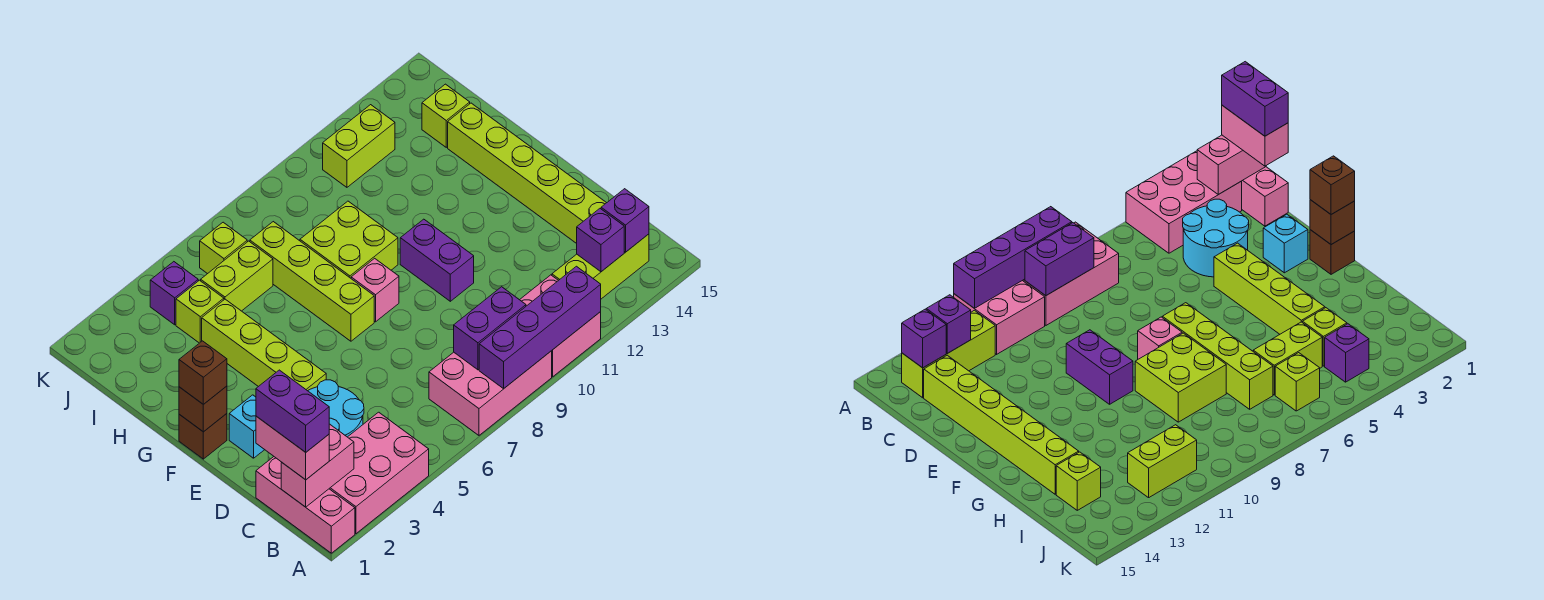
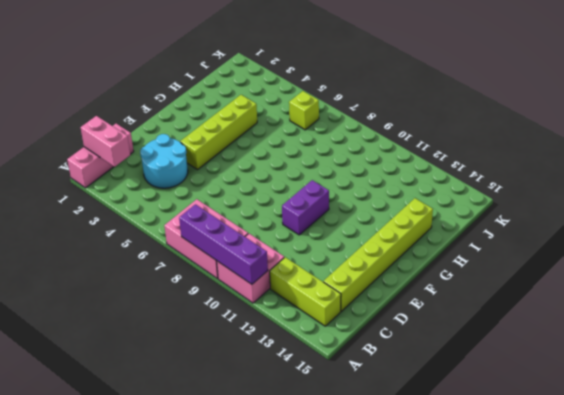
none -> pink brick A2:B4 level 1
none -> cyan brick E2 level 1
none -> brown brick F1 level 1

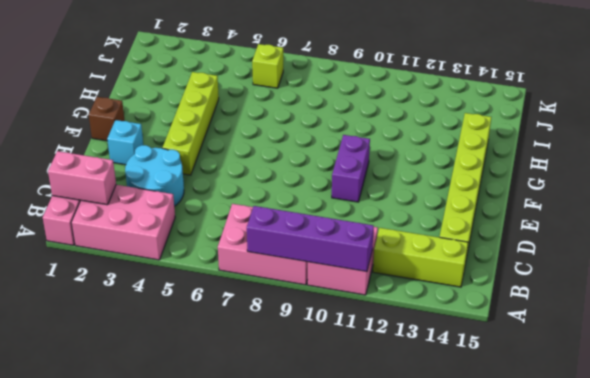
none -> lime brick F7:I7 level 1
none -> pink brick F8 level 1
none -> lime brick G8:H9 level 1

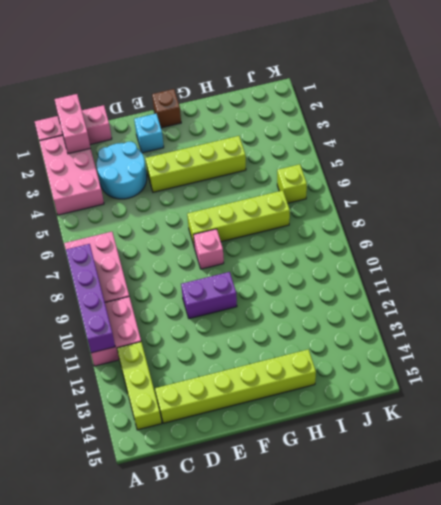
none -> lime brick G8:H9 level 1
none -> lime brick I4 level 1
none -> lime brick I5:I6 level 1

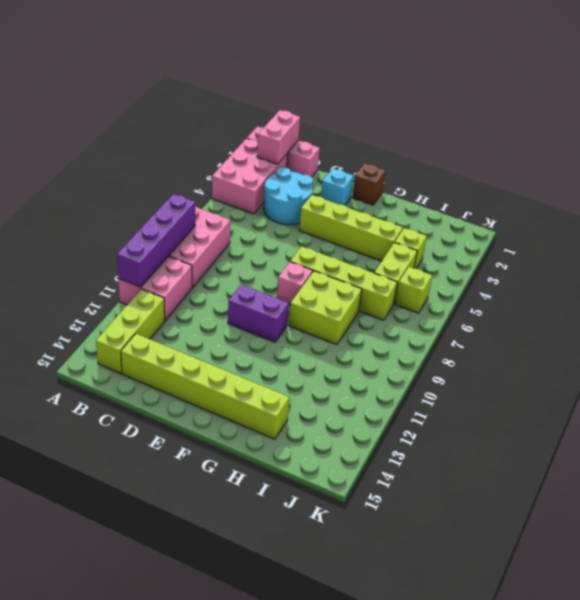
none -> lime brick I14 level 1
none -> purple brick J4 level 1
none -> lime brick J11:J12 level 1

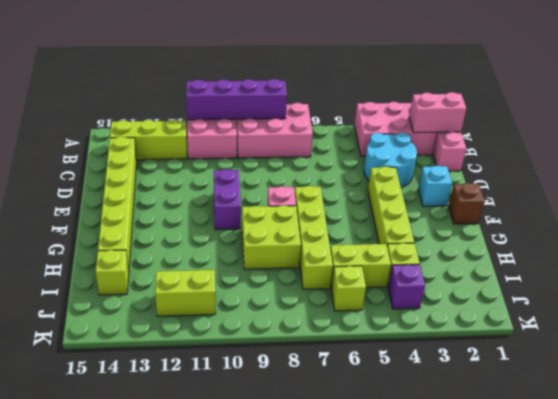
none -> purple brick B8:B9 level 2
none -> purple brick B13 level 2
none -> purple brick B14 level 2

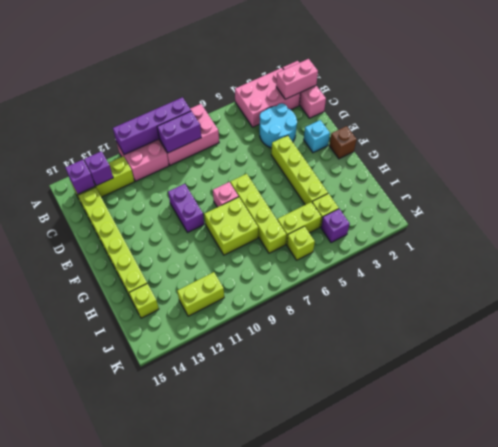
none -> brown brick F1 level 2
none -> pink brick B1:C1 level 3
none -> brown brick F1 level 3

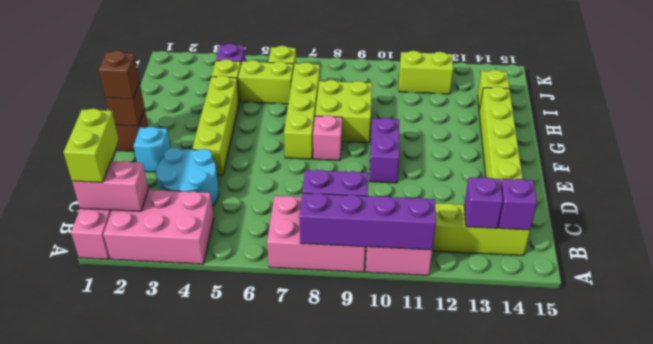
lime brick B1:C1 level 3 -> pink brick B1:C1 level 3
none -> purple brick B1:C1 level 4

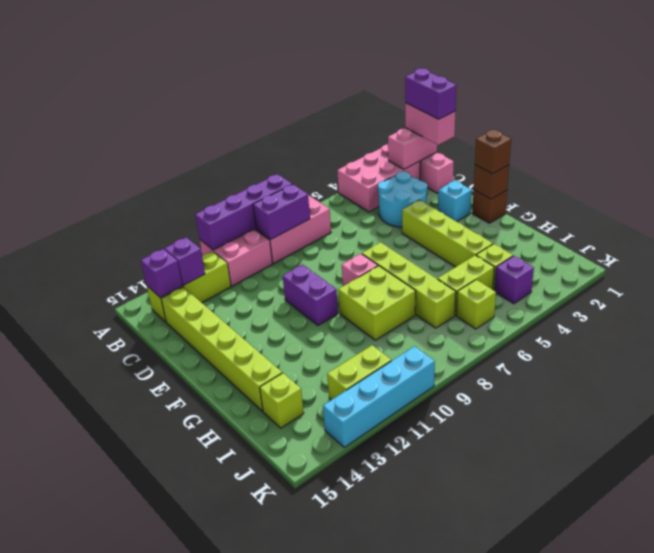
cyan brick K10:K13 level 1 -> none

